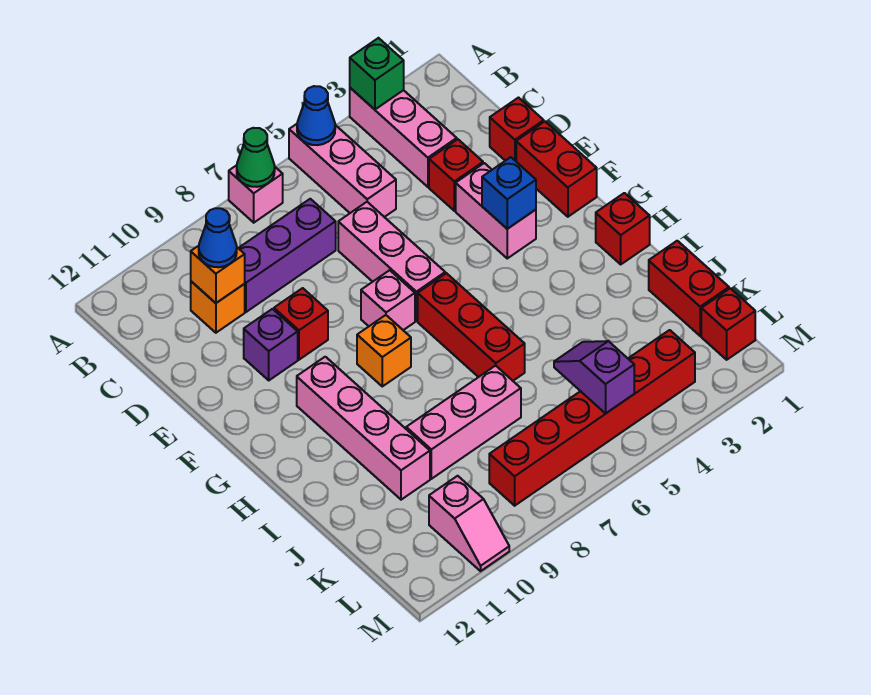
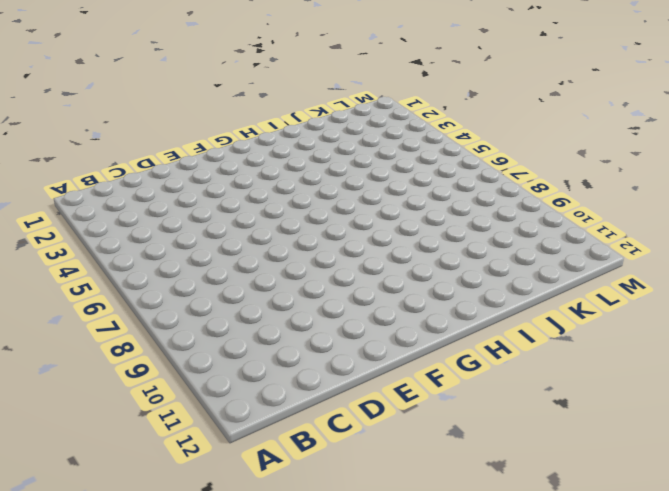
none -> pink brick A3:C3 level 1
none -> pink brick A5:C5 level 1
none -> pink brick A7 level 1

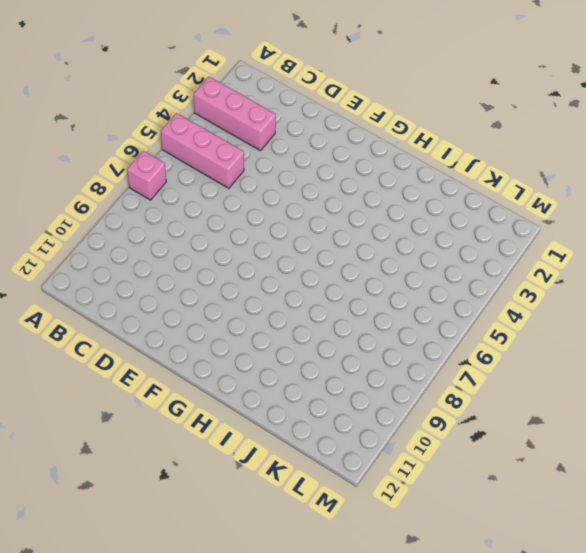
none -> purple brick C7:C9 level 1
none -> orange brick C10 level 1
none -> red brick D1 level 1

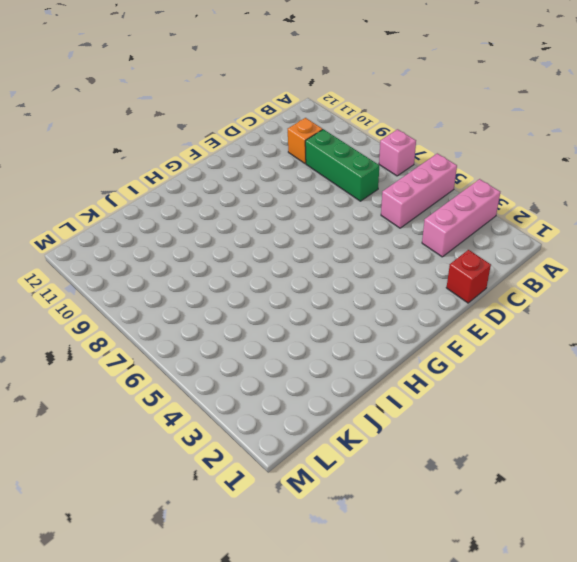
green brick C7:C9 level 1 -> purple brick C7:C9 level 1
none -> red brick D3 level 1
none -> pink brick D6:F6 level 1
none -> red brick E1:F1 level 1

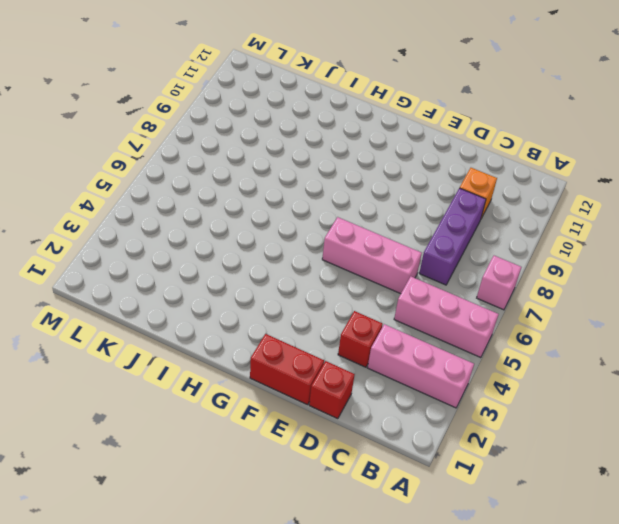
none -> pink brick E3:F3 level 1
none -> red brick E9 level 1
none -> purple brick E10 level 1

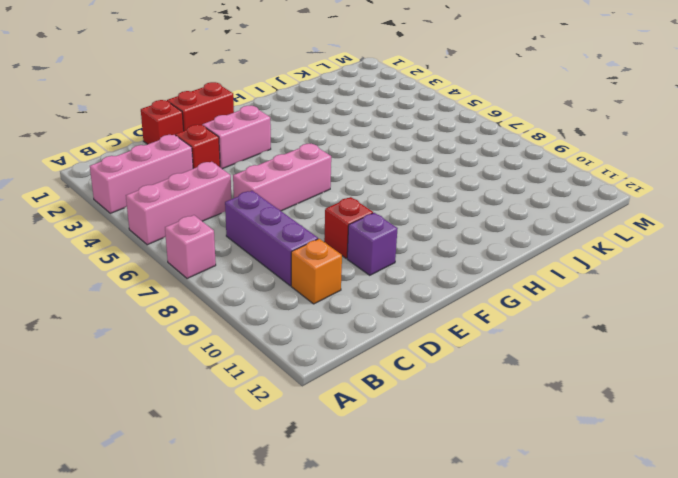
none -> pink brick F7 level 1
none -> red brick G6:I6 level 1
none -> orange brick G8 level 1

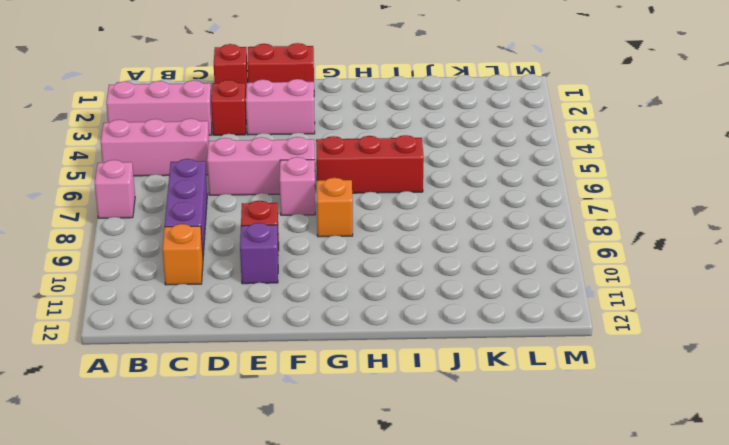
none -> pink brick G10:J10 level 1
none -> red brick H1 level 1
none -> red brick J1:K1 level 1

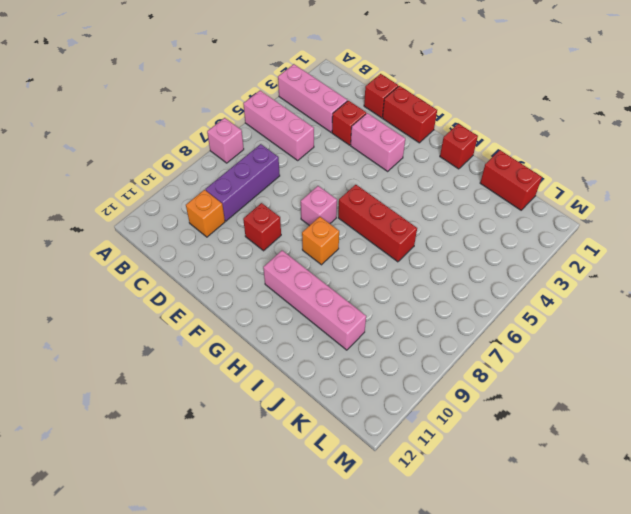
none -> pink brick D6:F6 level 1
none -> purple brick E10 level 1
none -> pink brick J7:J9 level 1

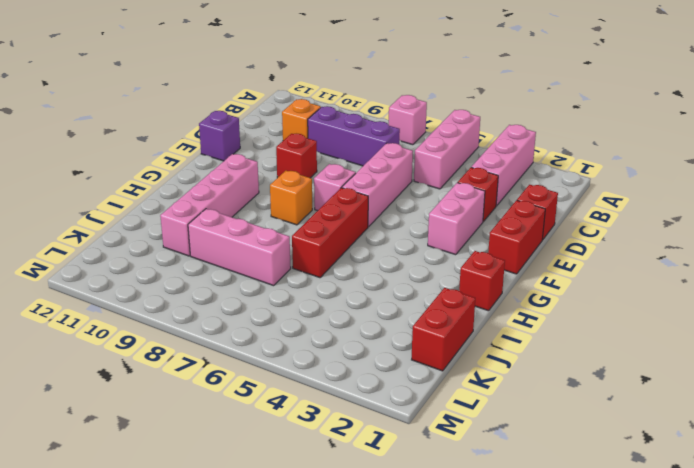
purple brick E12 level 1 -> purple brick E10 level 1
none -> red brick L1 level 1
none -> red brick L3:L8 level 1
none -> pink slope L10:M10 level 1 top L

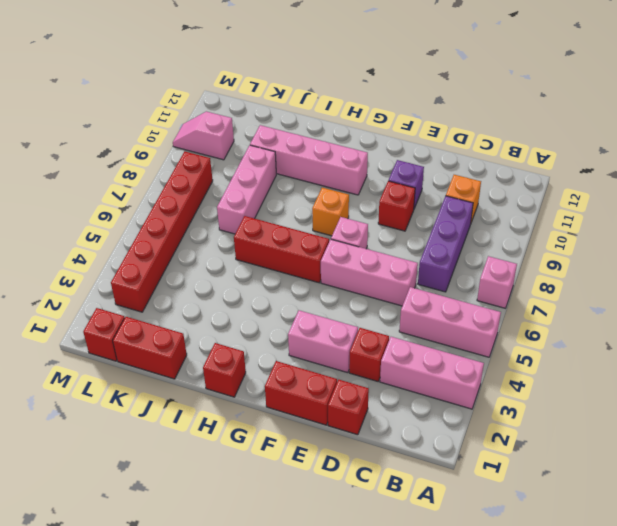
none -> green brick A3 level 2
none -> blue cone A5 level 2
none -> green cone A7 level 2

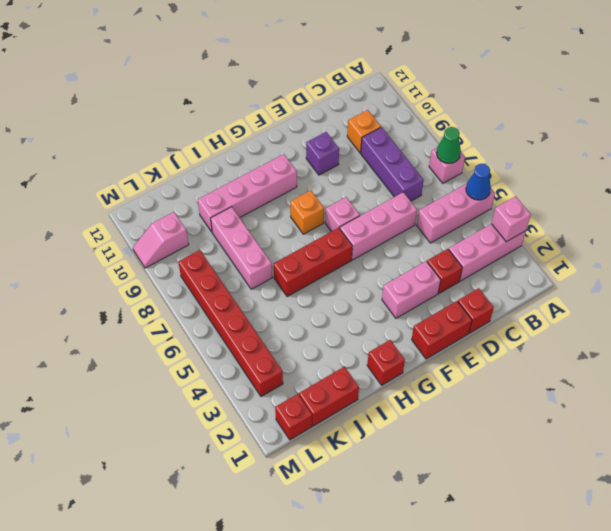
pink brick A3 level 2 -> green brick A3 level 2
none -> red brick E9 level 1
none -> orange brick C10 level 2
none -> blue brick F3 level 2

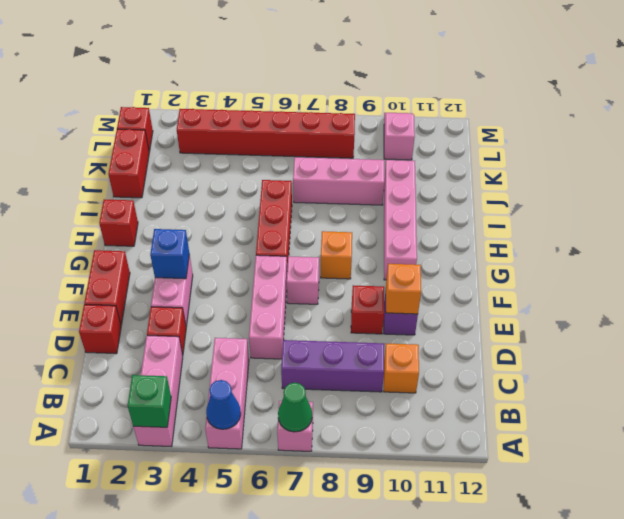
orange brick E10 level 2 -> orange brick C10 level 2
none -> purple slope K5:L5 level 2 top L
none -> blue cone C10 level 3

